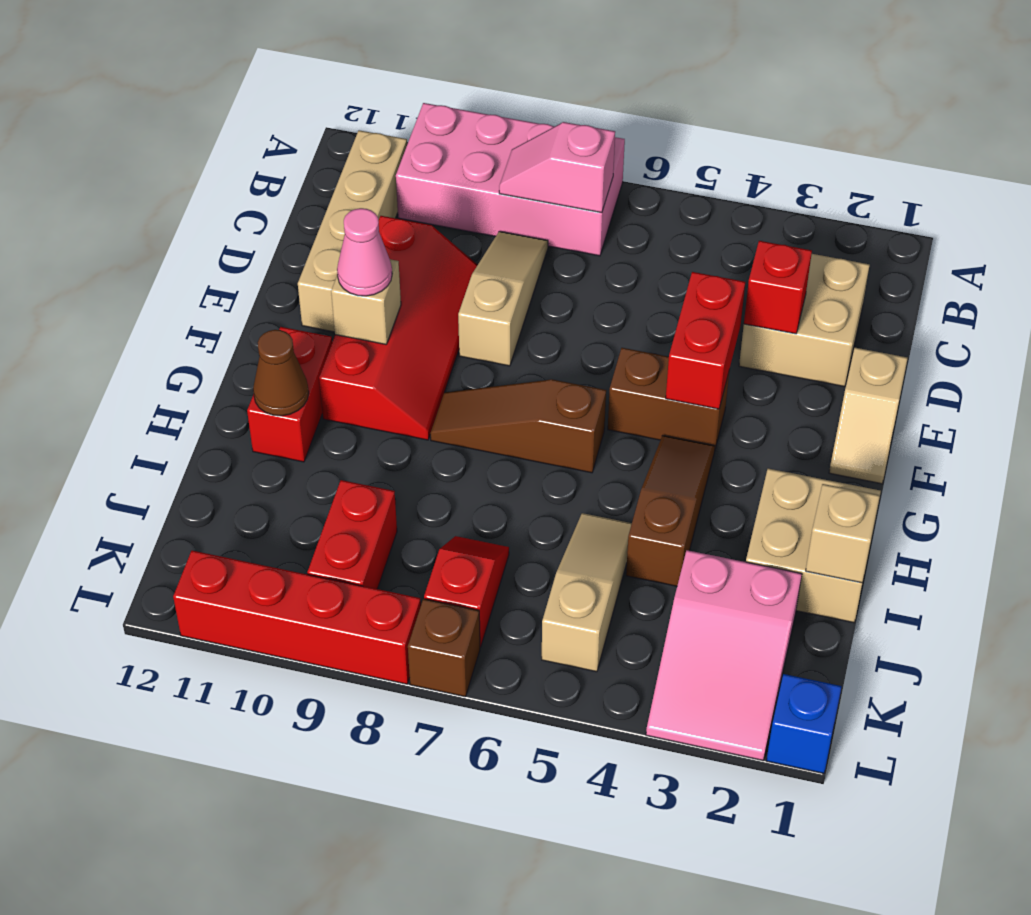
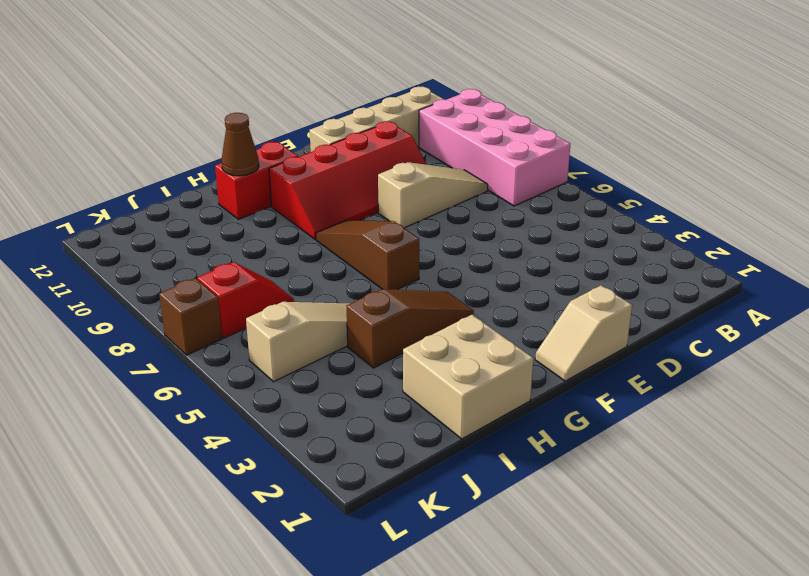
none -> tan brick C2:D3 level 1
none -> brown brick F4:F5 level 1
none -> pink slope J2:L3 level 1 top J

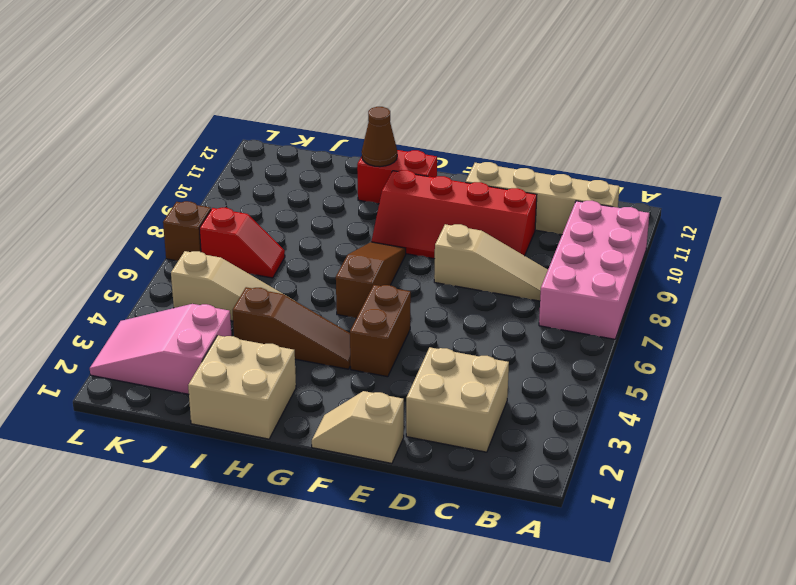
none -> red brick J9:K9 level 1
none -> blue brick L1 level 1
none -> red brick L8:L11 level 1

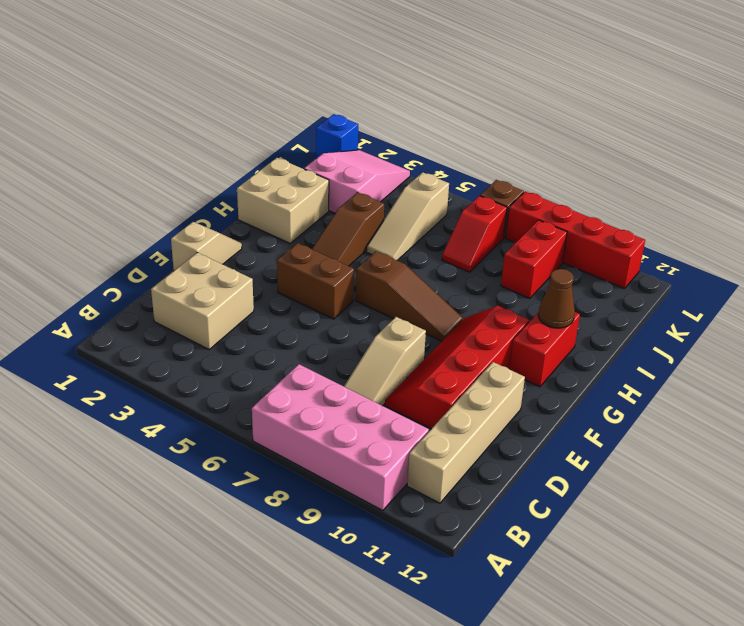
none -> pink slope B7:B8 level 2 top 7
none -> red brick D3 level 2
none -> red brick E4:F4 level 2

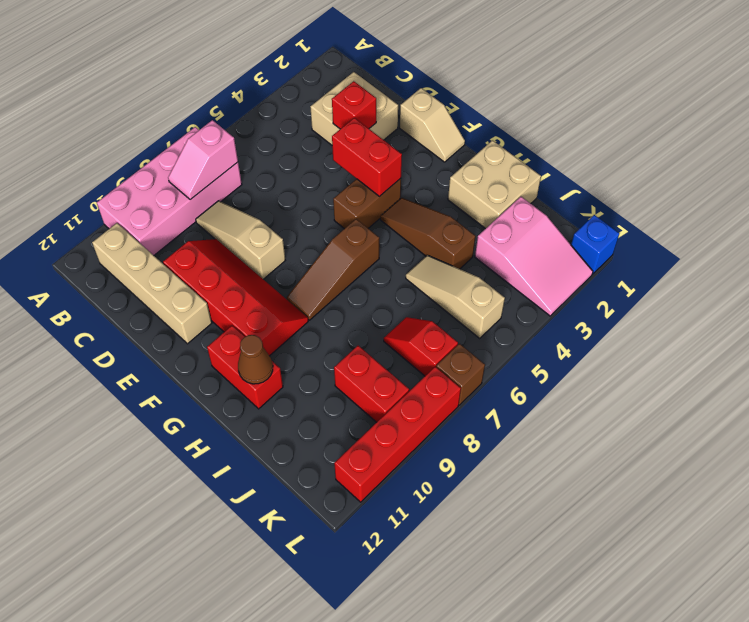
none -> tan brick F10 level 2
none -> tan brick I1 level 2
none -> pink cone F10 level 3

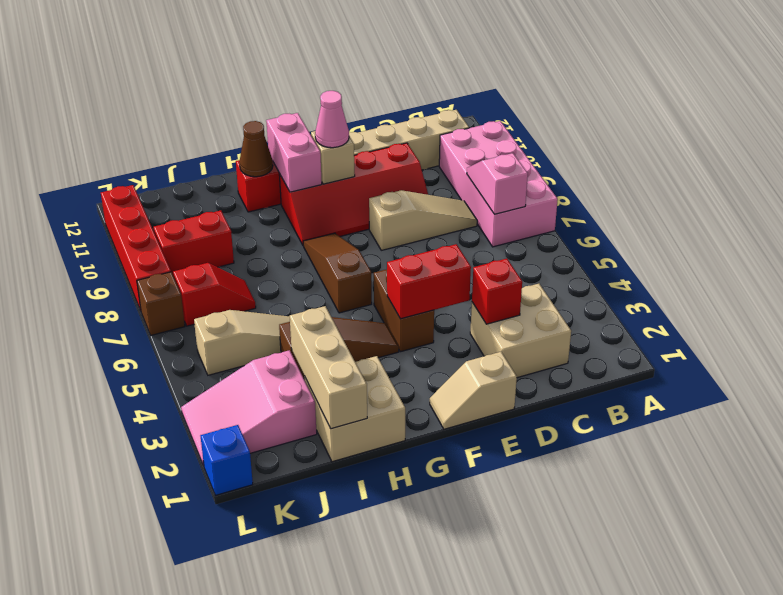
pink brick G10:G11 level 2 -> none
tan brick I1:I3 level 2 -> tan brick I1 level 2

